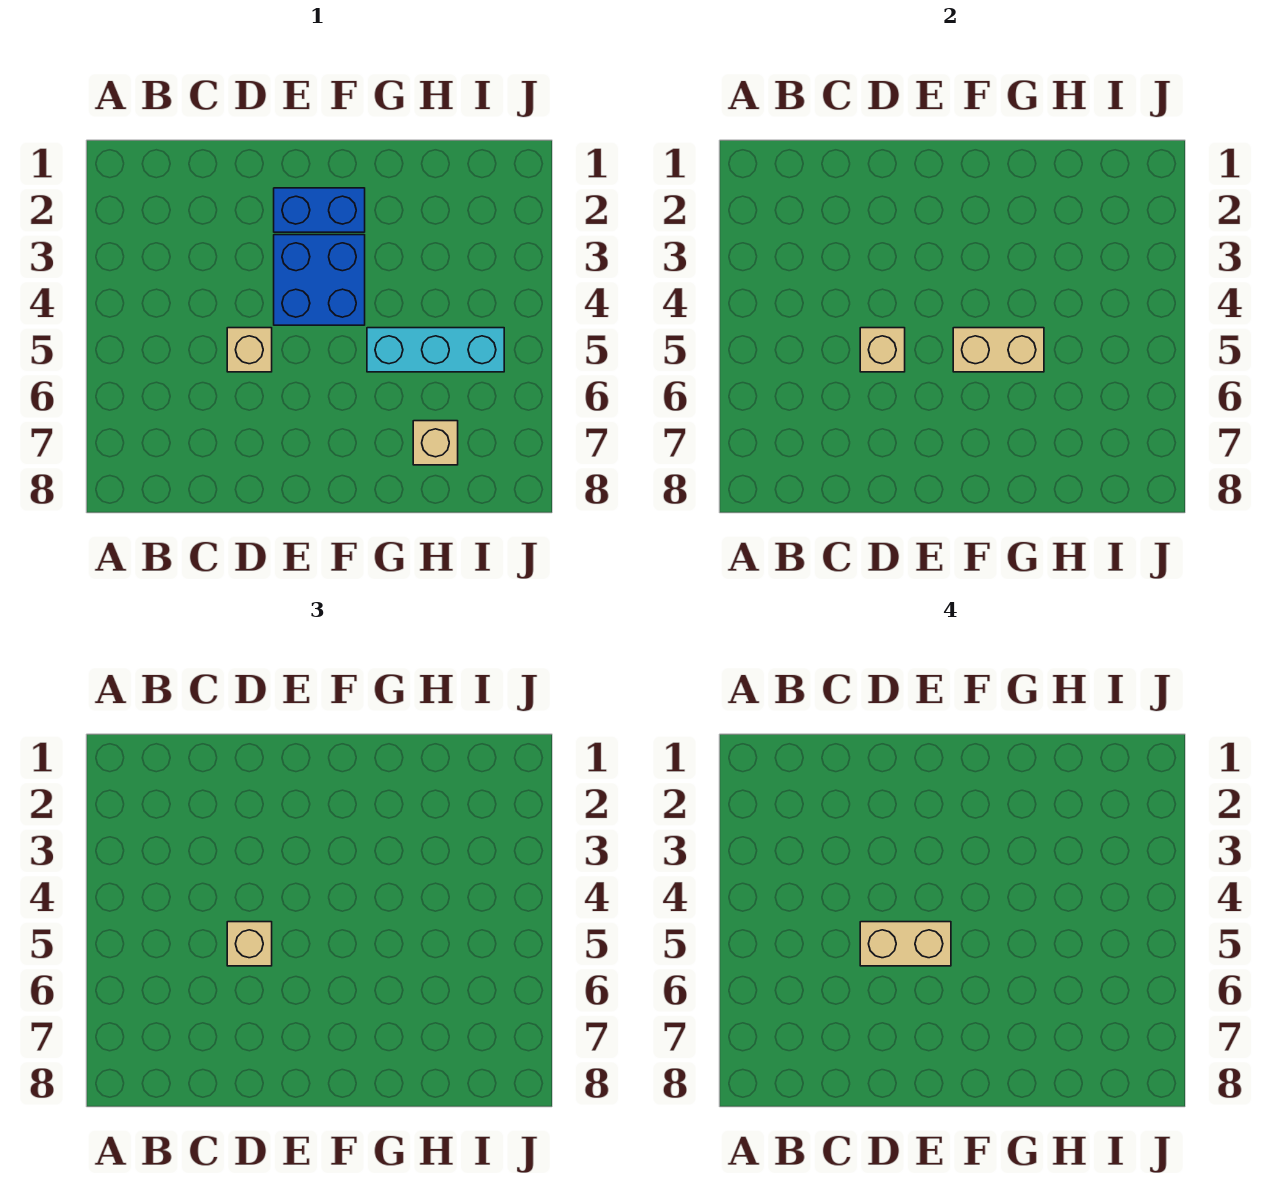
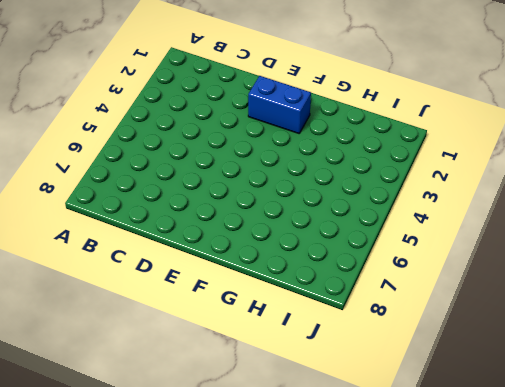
none -> tan brick D5 level 1
none -> blue brick E3:F4 level 1

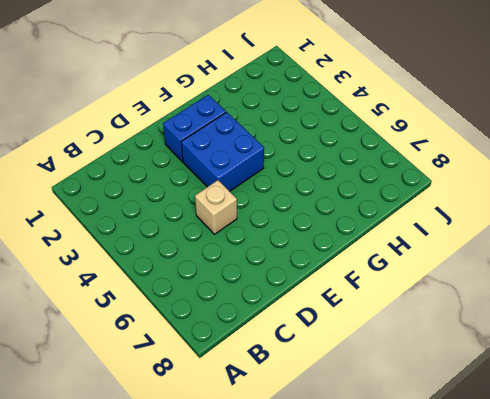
none -> cyan brick G5:I5 level 1
none -> tan brick H7 level 1

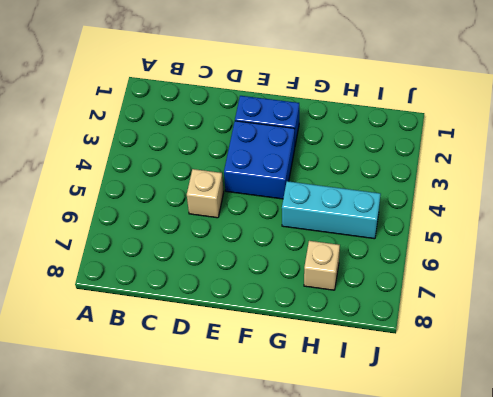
none -> tan brick D5 level 2
none -> tan brick F5:G5 level 2

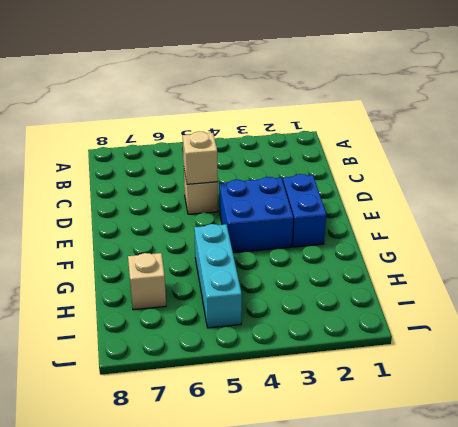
none -> tan brick F5:G5 level 2
none -> tan brick D5 level 3

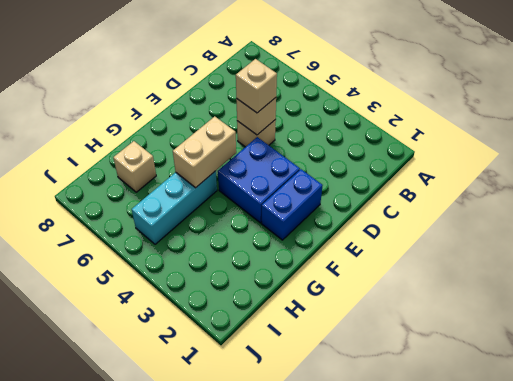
none -> tan brick D5:E5 level 4

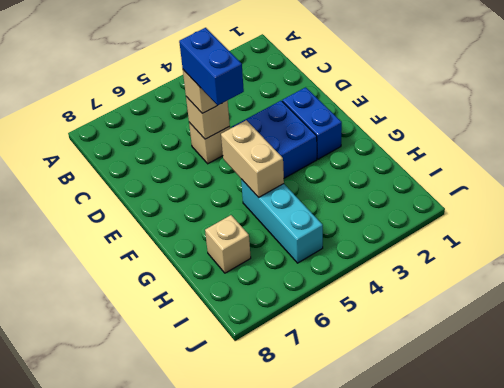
blue brick D5:E5 level 4 -> tan brick D5:E5 level 4

